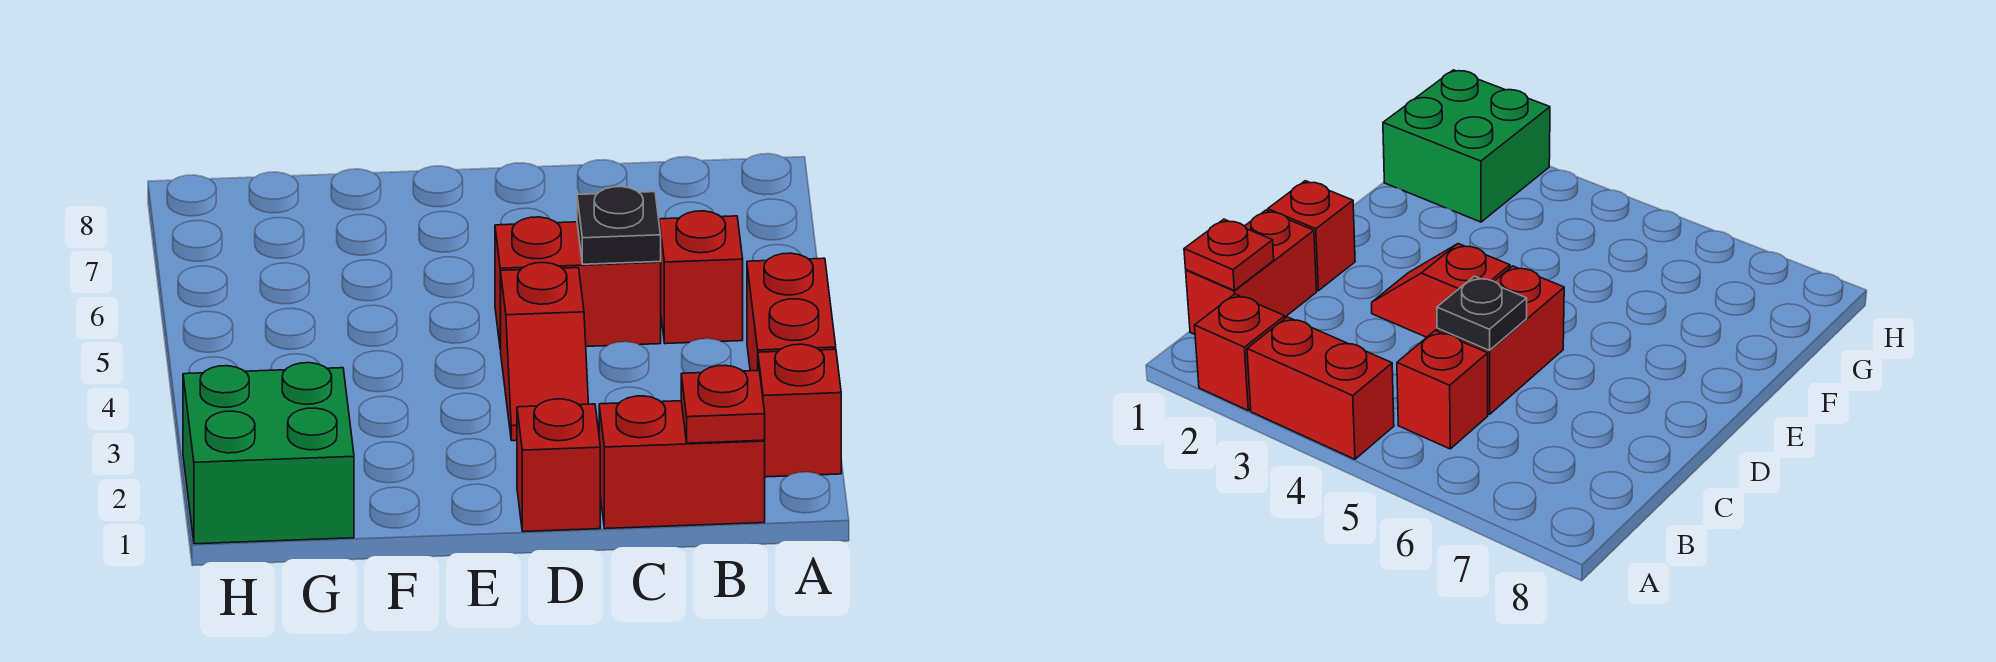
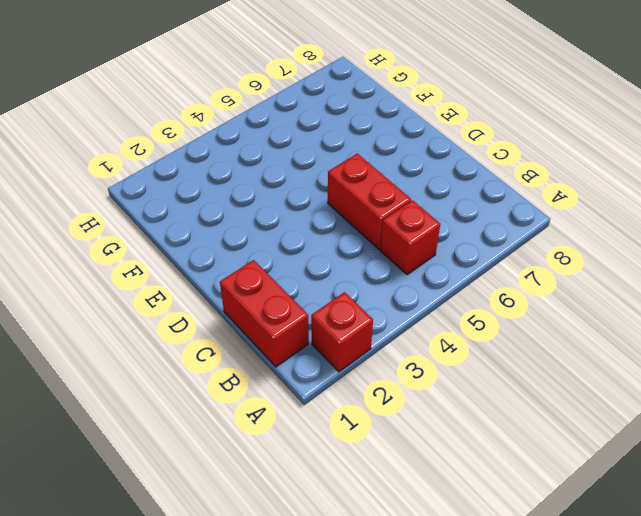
none -> red brick A3:A4 level 1
none -> red brick D1 level 1

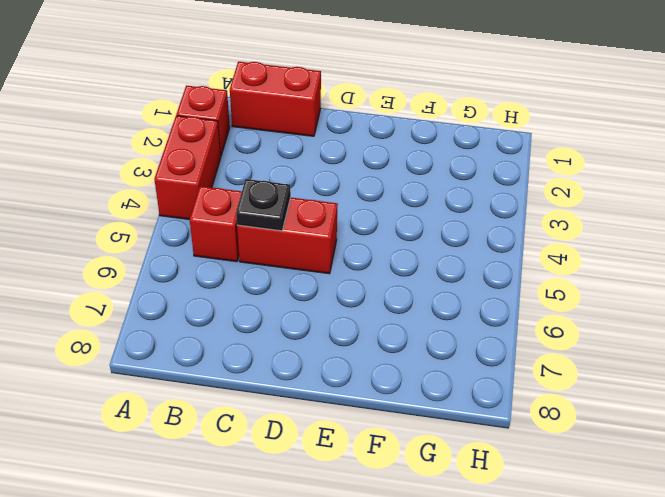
none -> red brick D1 level 1
none -> red slope D3:D4 level 1 top 4

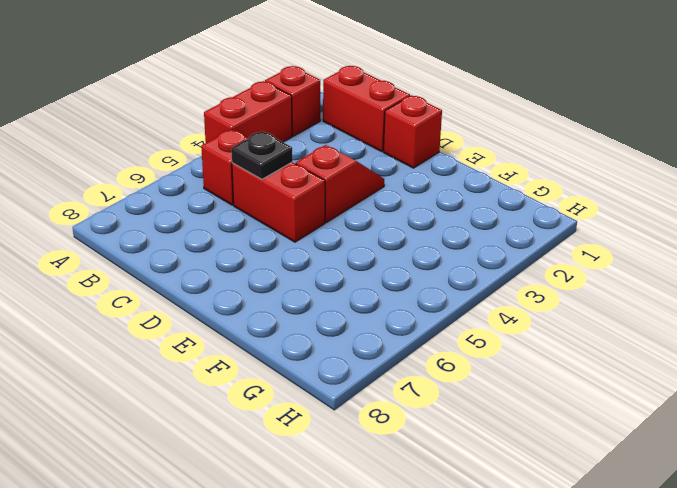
none -> green brick G1:H2 level 1
none -> red plate B1 level 2

